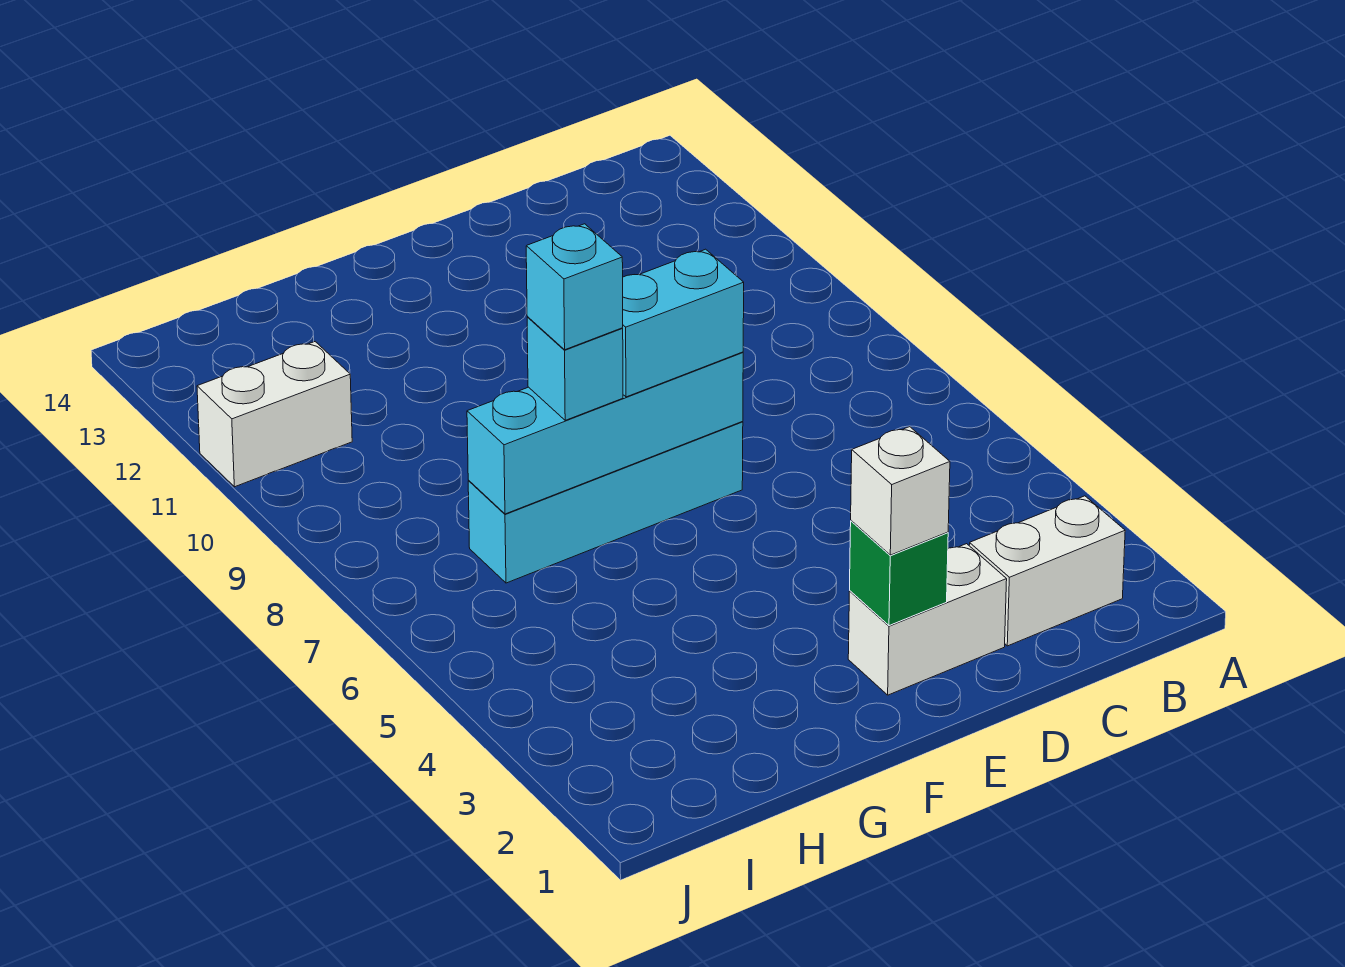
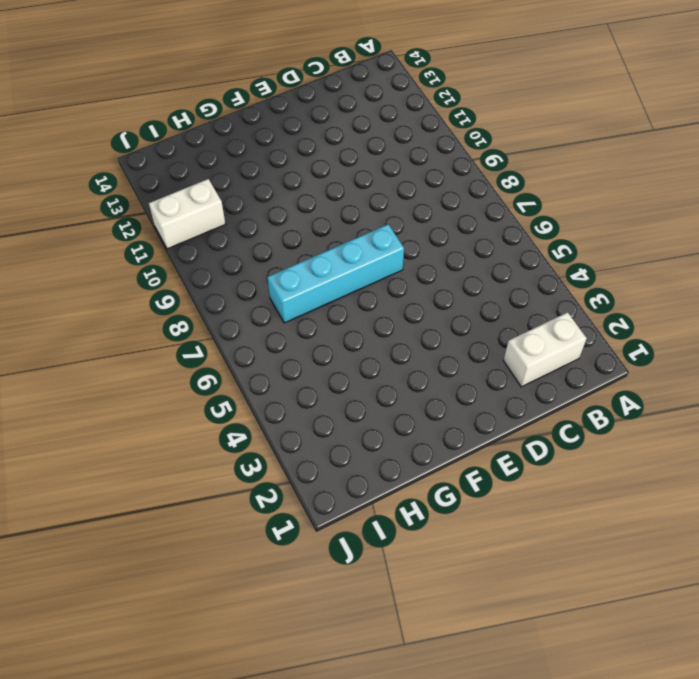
none -> white brick D2:E2 level 1
none -> green brick E2 level 2

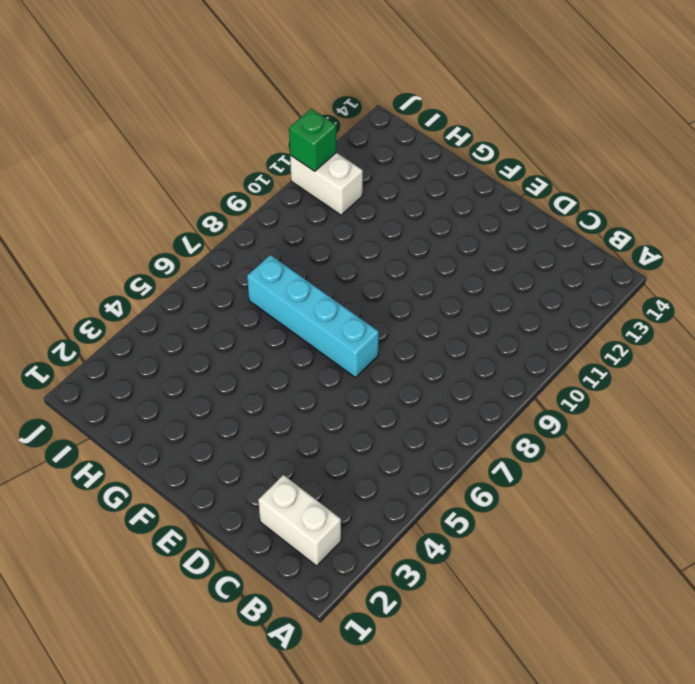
green brick J11 level 2 -> green brick E2 level 2
none -> white brick D2:E2 level 1
none -> cyan brick E7:H7 level 2

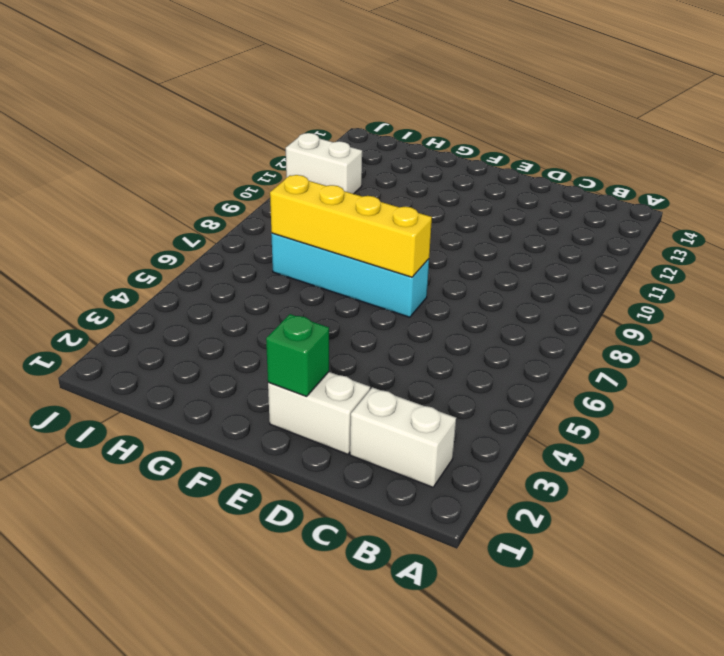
yellow brick E7:H7 level 2 -> cyan brick E7:H7 level 2
none -> white brick E2 level 3
none -> cyan brick E7:F7 level 3

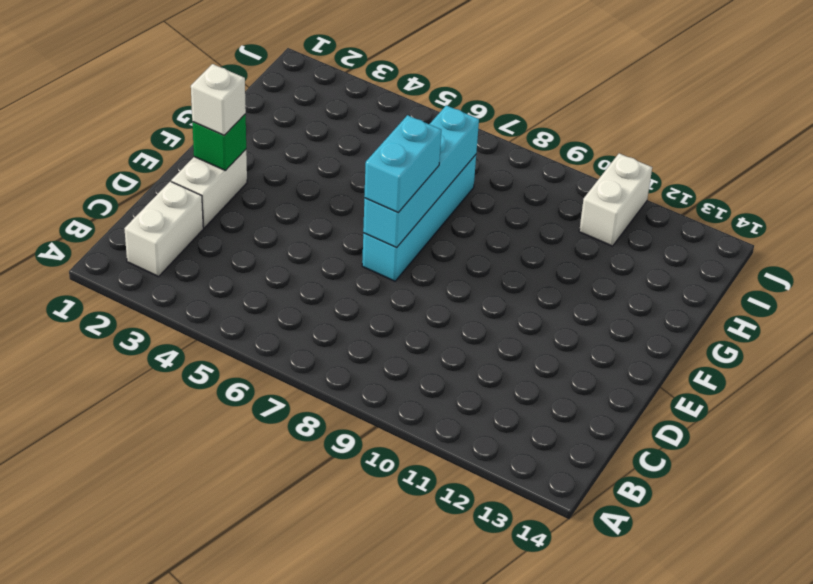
none -> cyan brick G7 level 3
none -> cyan brick G7 level 4

